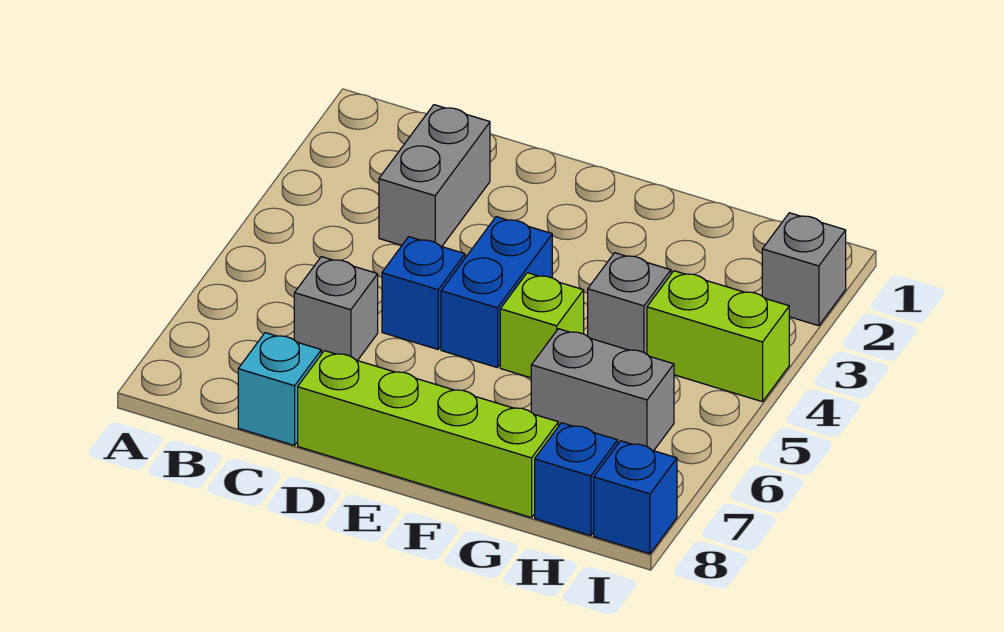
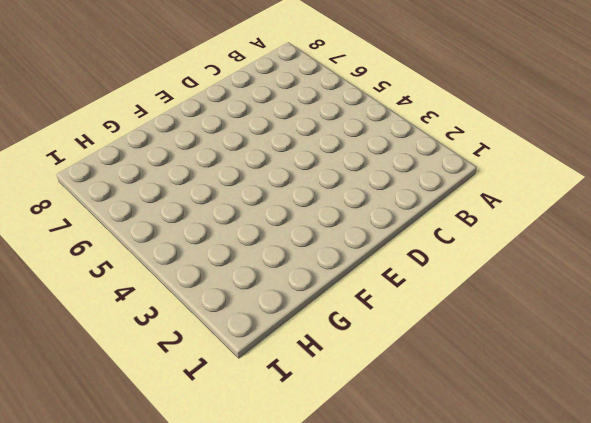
none -> grey brick C2:C3 level 1
none -> grey brick C6 level 1
none -> cyan brick C8 level 1

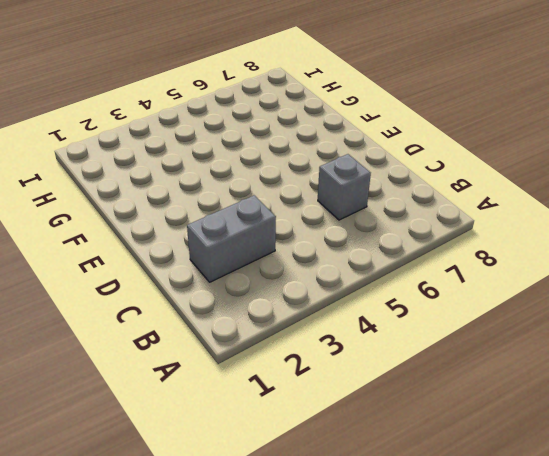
none -> cyan brick C8 level 1
none -> blue brick D5 level 1
none -> lime brick D8:G8 level 1

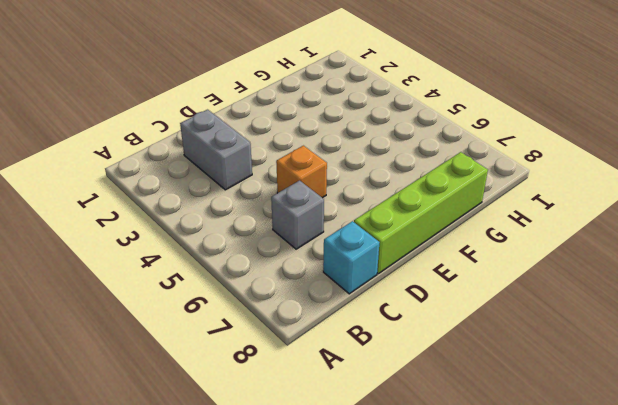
orange brick D5 level 1 -> blue brick D5 level 1
none -> blue brick E4:E5 level 1
none -> lime brick F5 level 1
none -> grey brick G4 level 1

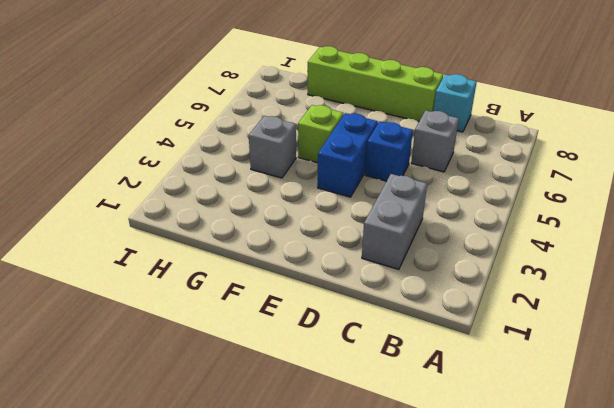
none -> grey brick G6:H6 level 1
none -> lime brick H4:I4 level 1
none -> blue brick H8 level 1

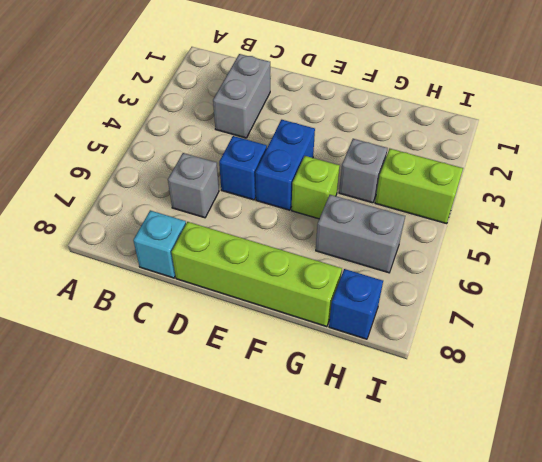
none -> grey brick I2 level 1
none -> blue brick I8 level 1

